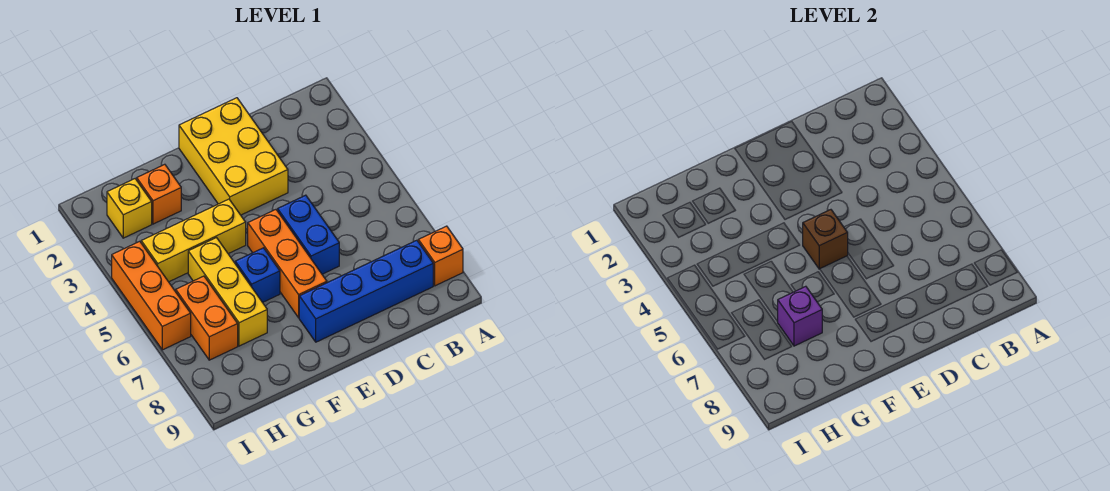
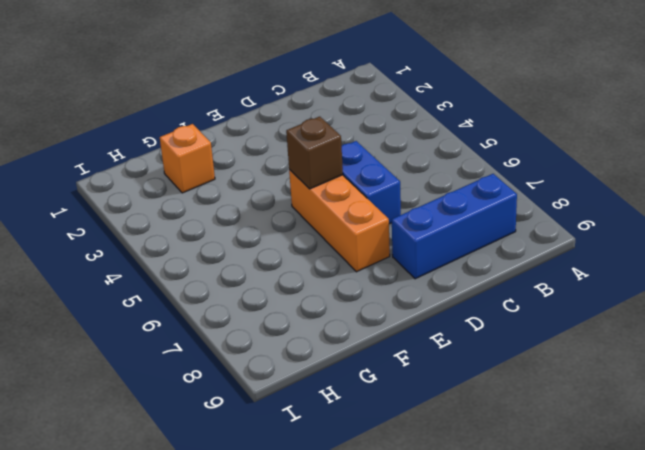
blue brick B8:D8 level 1 -> blue brick B8:E8 level 1
none -> orange brick A8 level 1
none -> yellow brick D1:E3 level 1
none -> yellow brick F4:H4 level 1

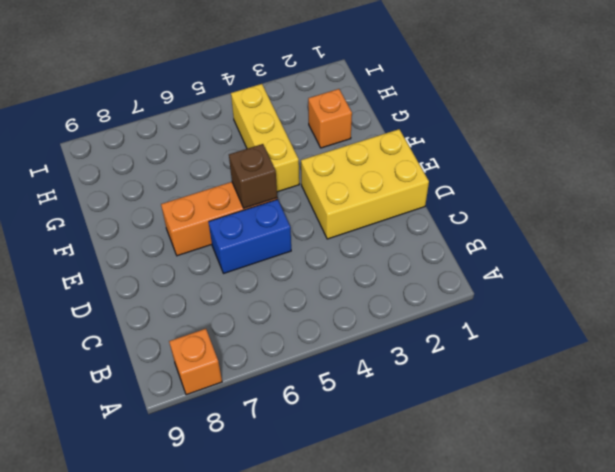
none -> blue brick B8:E8 level 1
none -> blue brick F6 level 1
none -> yellow brick G5:G7 level 1

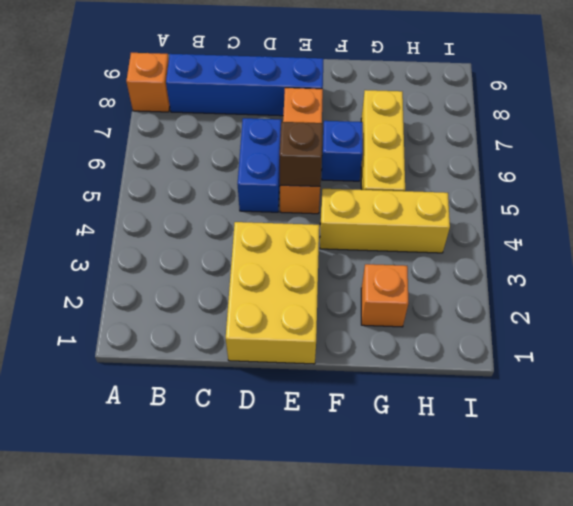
none -> yellow brick H2 level 1
none -> orange brick H6:H7 level 1
none -> orange brick I4:I6 level 1

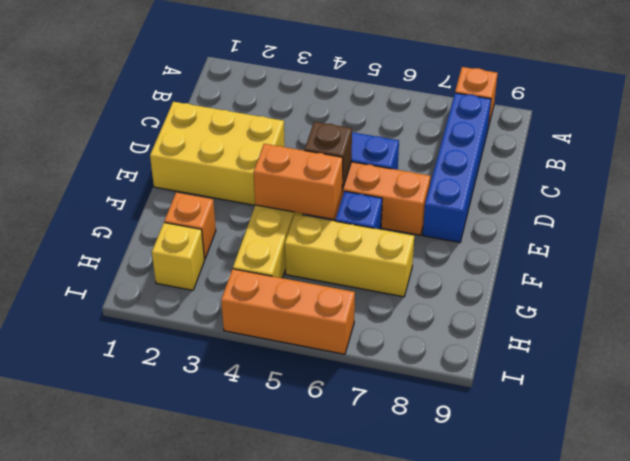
orange brick F4:F5 level 2 -> orange brick H6:H7 level 1
none -> purple brick G7 level 2

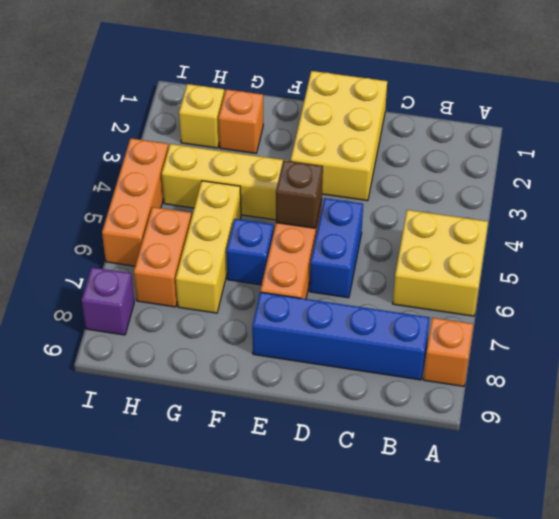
yellow brick A5:B6 level 1 -> none
purple brick I8 level 1 -> purple brick G7 level 2

